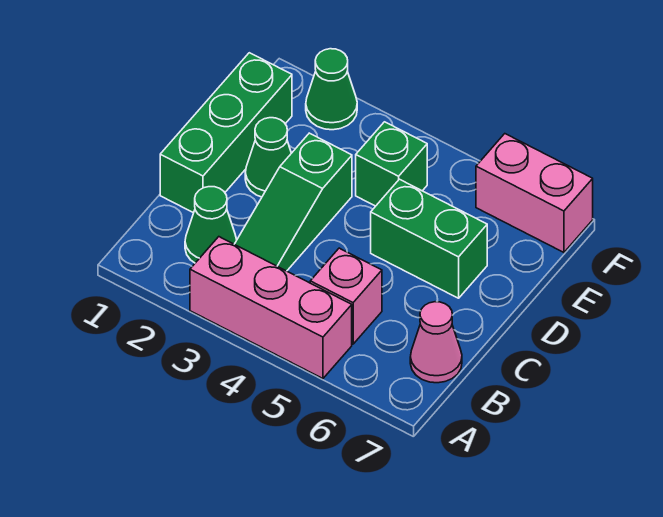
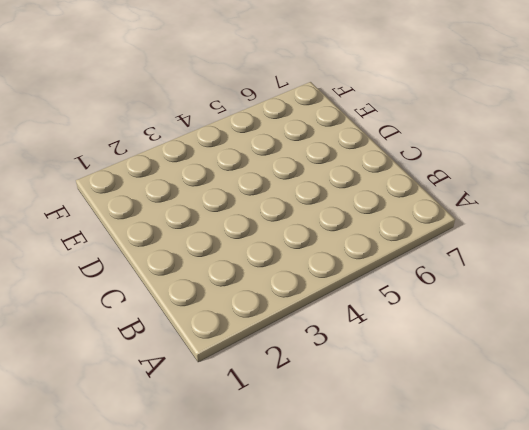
none -> pink brick A3:A5 level 1
none -> green cone B2 level 1

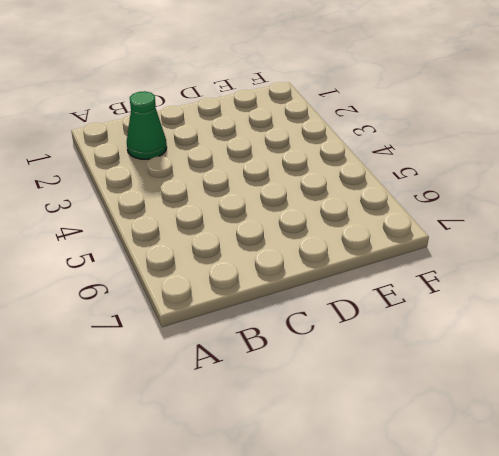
none -> pink brick A3:A5 level 1
none -> green slope B3:D3 level 1 top D

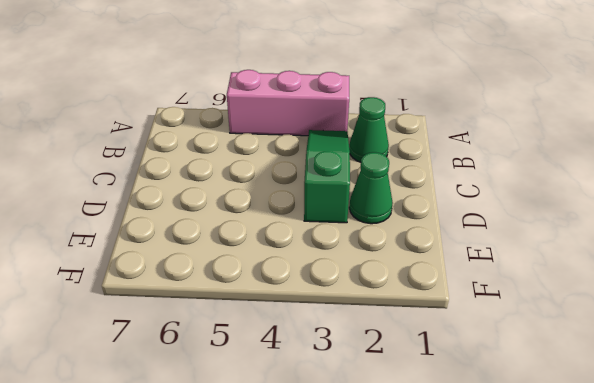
none -> pink brick B5 level 1
none -> pink cone B7 level 1

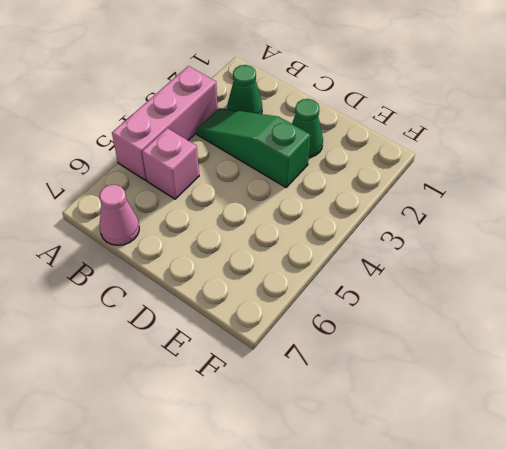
none -> green brick C1:E1 level 1
none -> green brick D5:D6 level 1

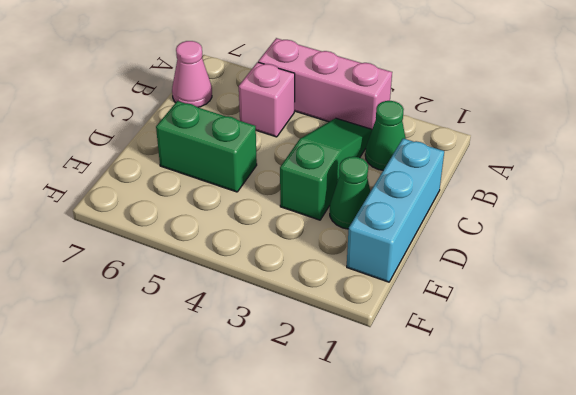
cyan brick C1:E1 level 1 -> green brick C1:E1 level 1
none -> green brick E4 level 1
none -> green cone F2 level 1

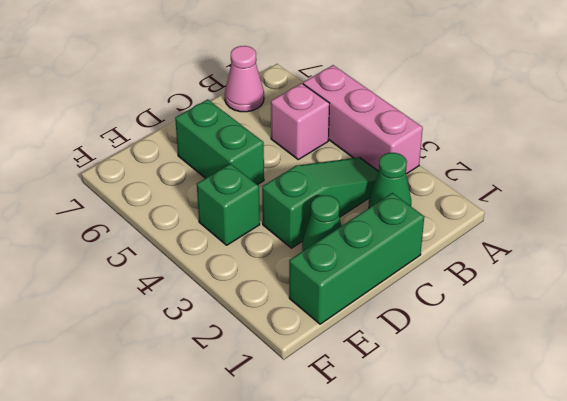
none -> green cone F2 level 1
none -> pink brick F6:F7 level 1

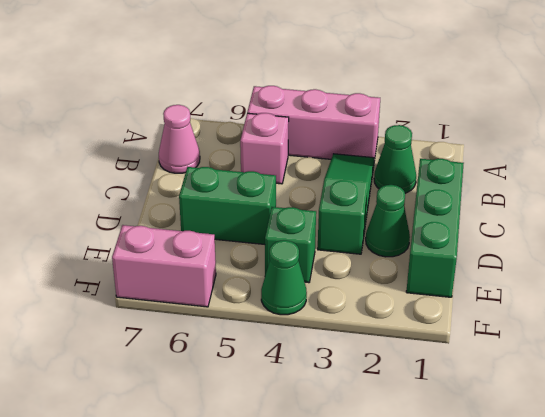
green cone F4 level 1 -> green cone F2 level 1

